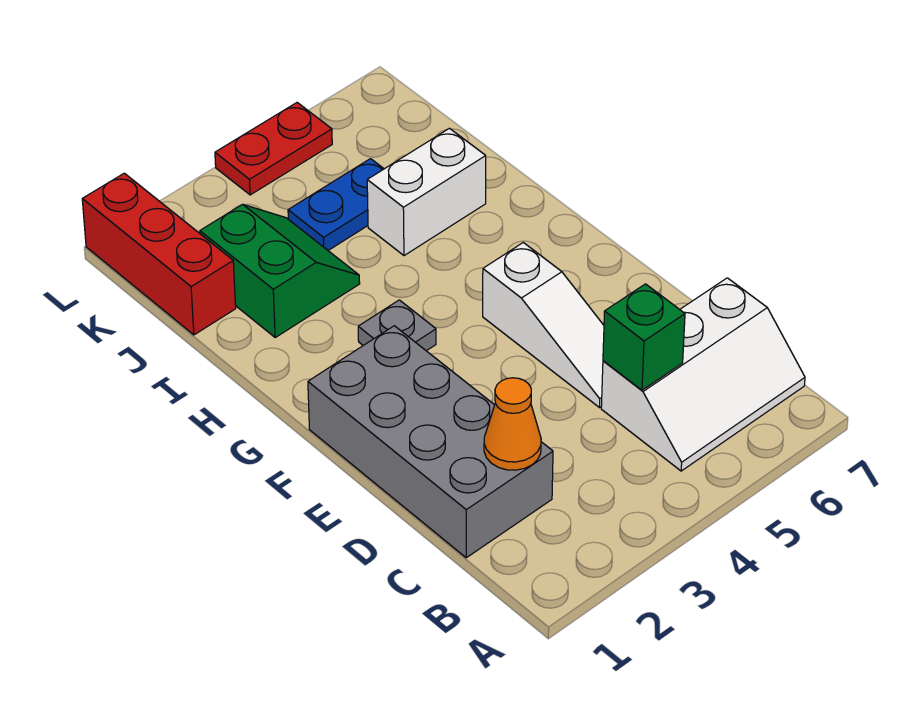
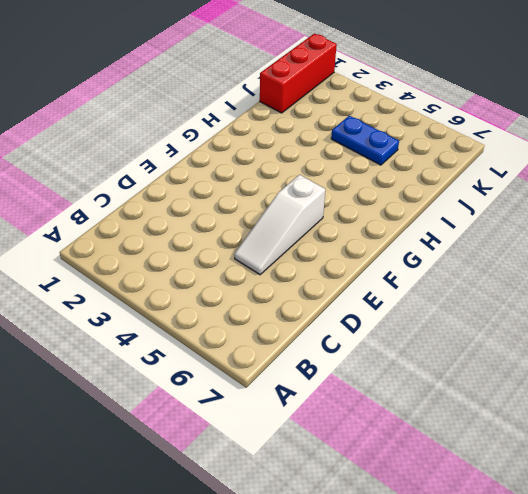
none -> white slope B5:C7 level 1 top C
none -> grey brick C1:F2 level 1

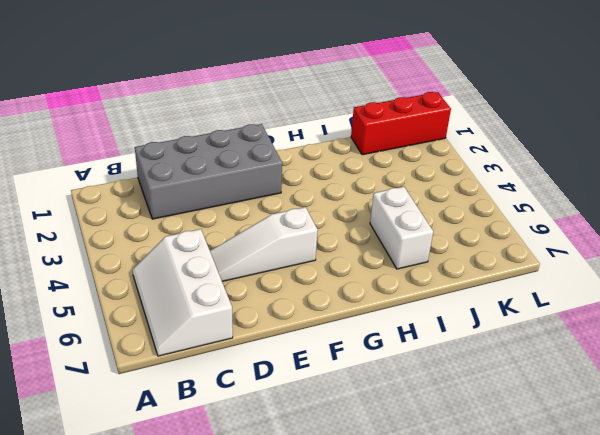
none -> grey plate G3 level 1
none -> green slope I2:J3 level 1 top 2

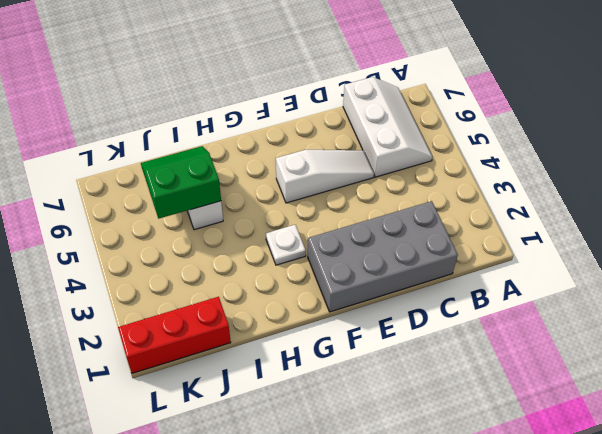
white plate G3 level 1 -> grey plate G3 level 1
green slope I5:J6 level 2 top 5 -> green slope I2:J3 level 1 top 2
none -> blue plate J4:J5 level 1
none -> red plate L4:L5 level 1

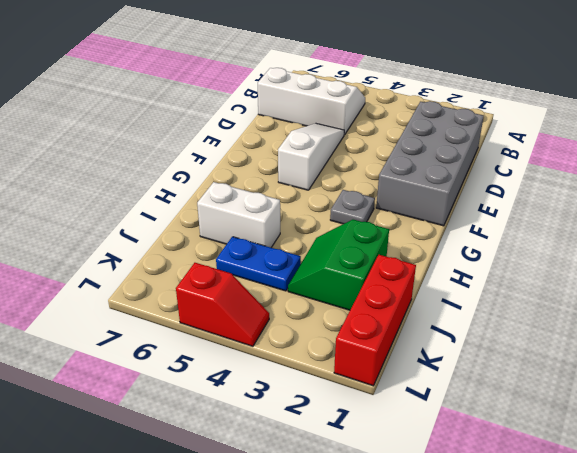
red slope L4:L5 level 1 top 5 -> red plate L4:L5 level 1
none -> orange cone C2 level 2
none -> green brick C5 level 2

